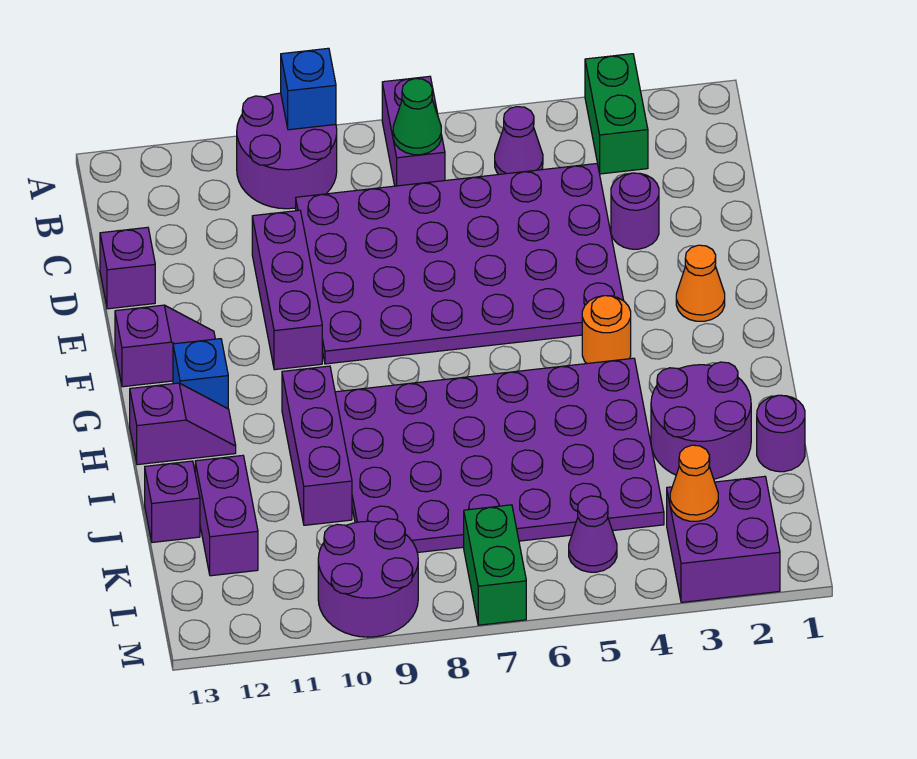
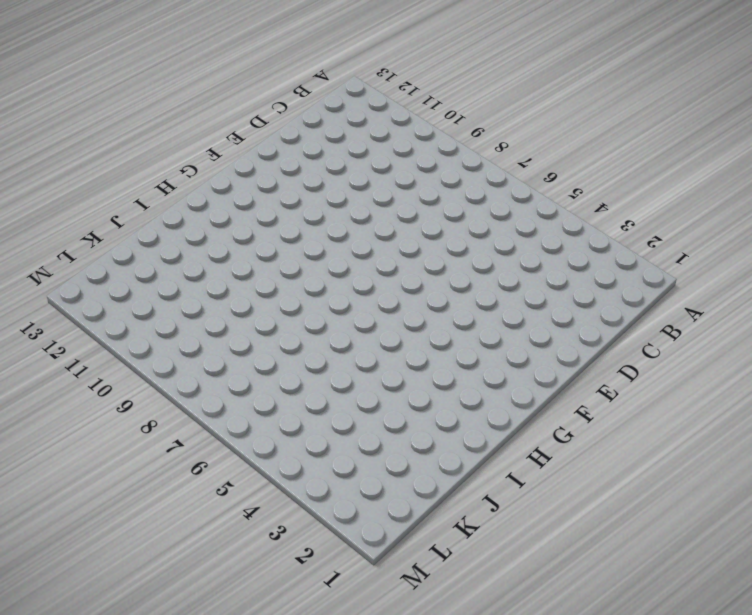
none -> green brick A3:B3 level 1
none -> purple brick A7:B7 level 1
none -> purple round brick A9:B10 level 1

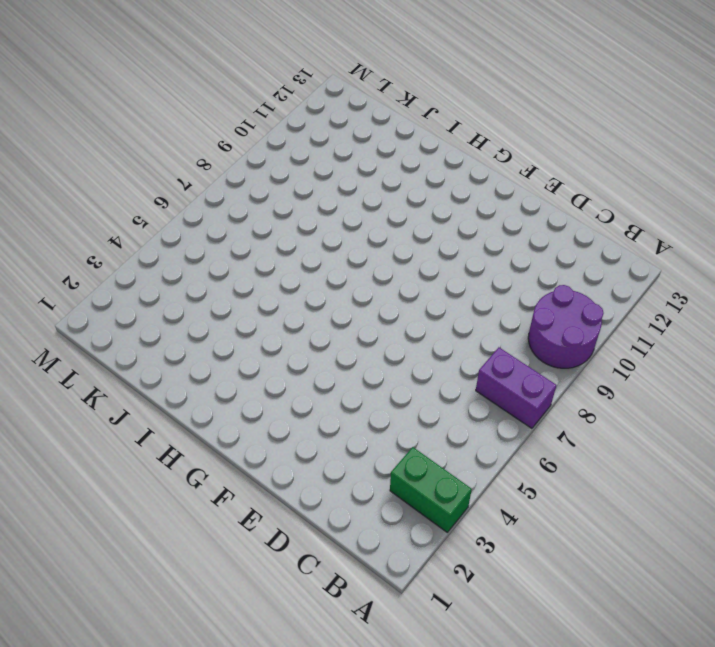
none -> purple cone B5 level 1
none -> purple plate C4:F9 level 1
none -> purple round brick D3 level 1

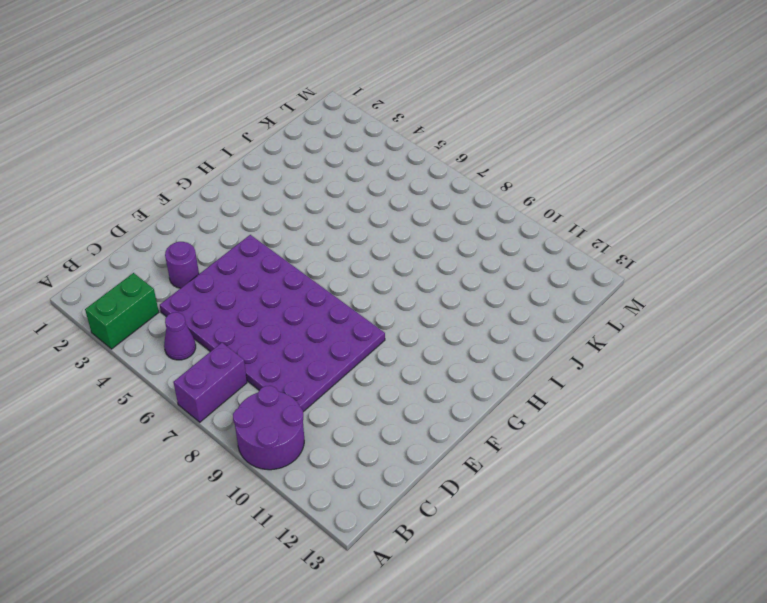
none -> purple brick D10:F10 level 1
none -> purple brick D13 level 1
none -> orange cone F2 level 1

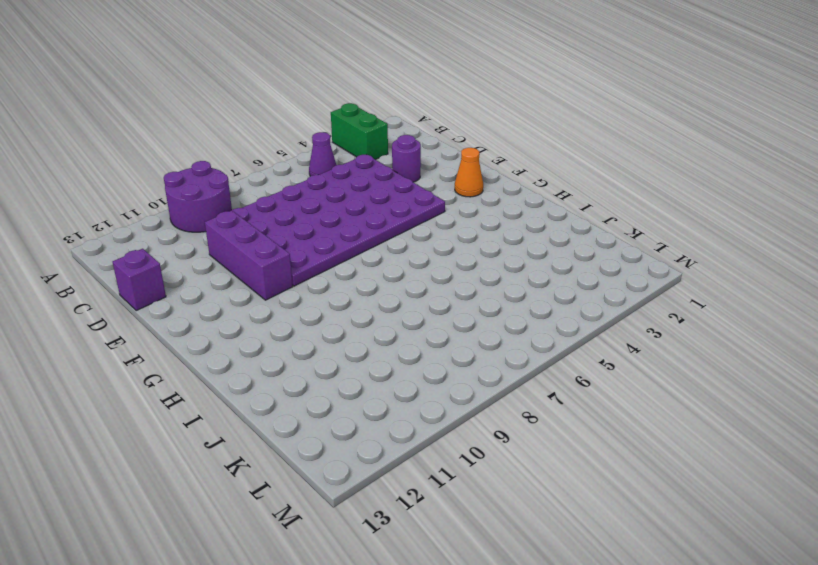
none -> purple brick A7:B7 level 1
none -> purple slope F12:F13 level 1 top 13
none -> orange round brick G4 level 1

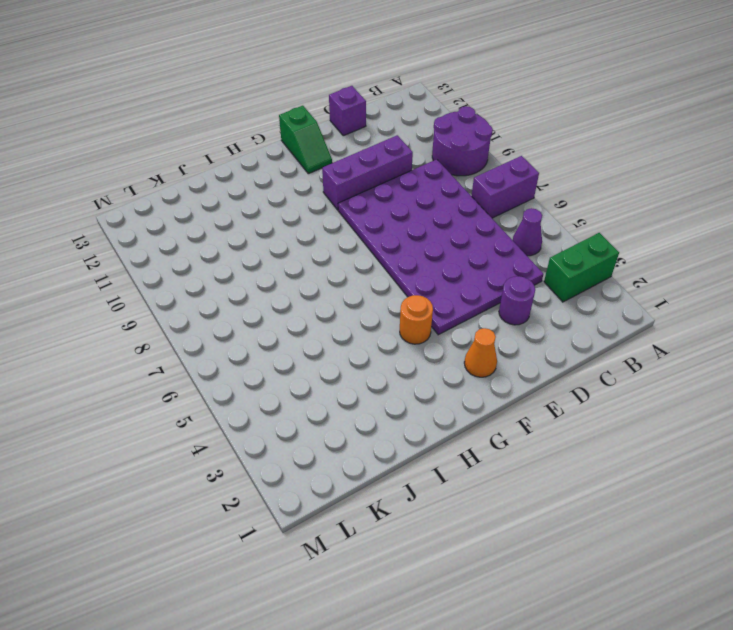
green slope F12:F13 level 1 top 13 -> purple slope F12:F13 level 1 top 13
none -> blue brick G12 level 1
none -> purple plate H4:K9 level 1
none -> purple brick H10:J10 level 1

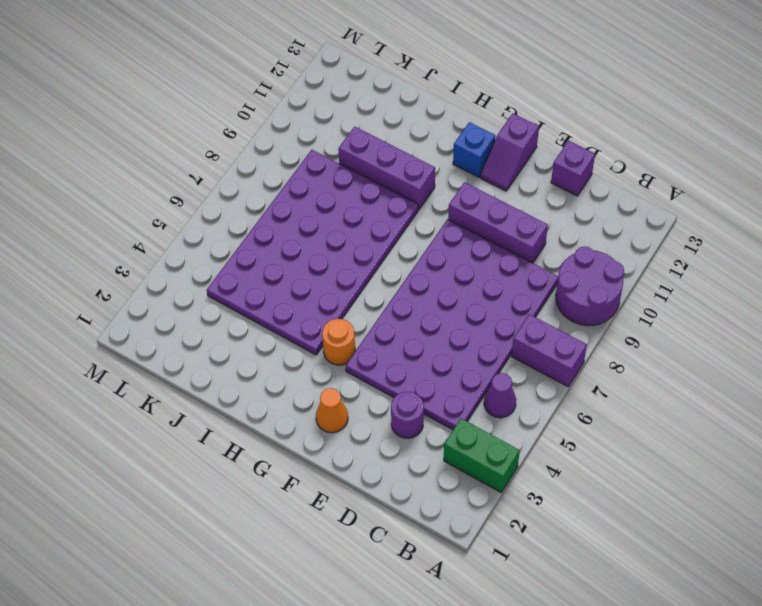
none -> purple slope H12:H13 level 1 top 13
none -> purple round brick I2:J3 level 1
none -> purple round brick J1 level 1

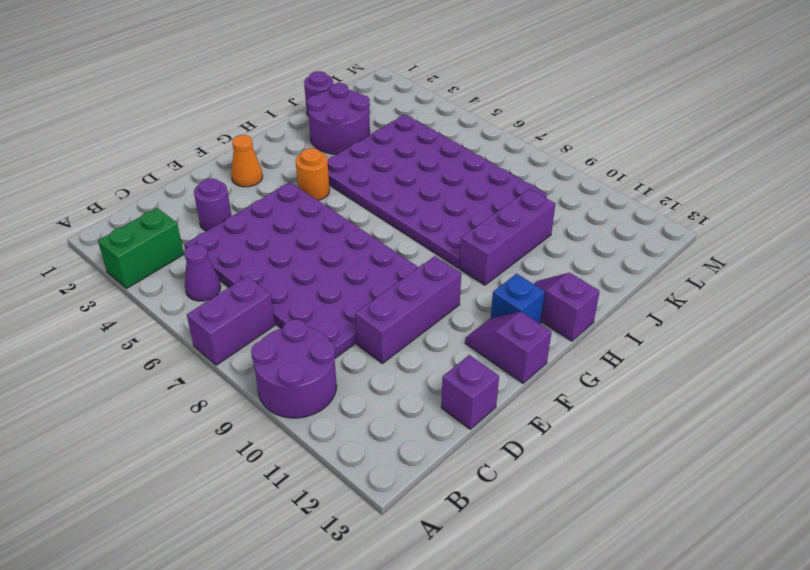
none -> purple brick J12:K12 level 1
none -> purple brick J13 level 1
none -> purple brick L2:M3 level 1

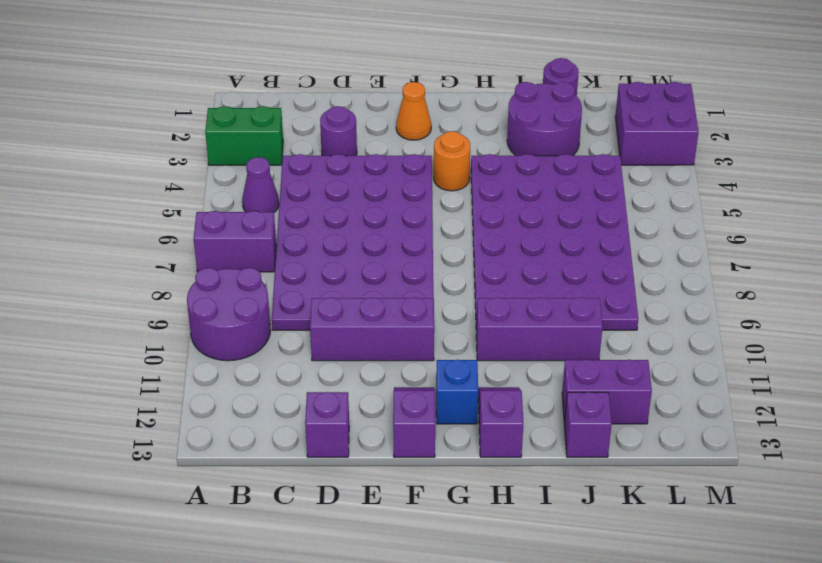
none -> purple cone L5 level 1
none -> green brick L7:M7 level 1
none -> purple round brick L9:M10 level 1

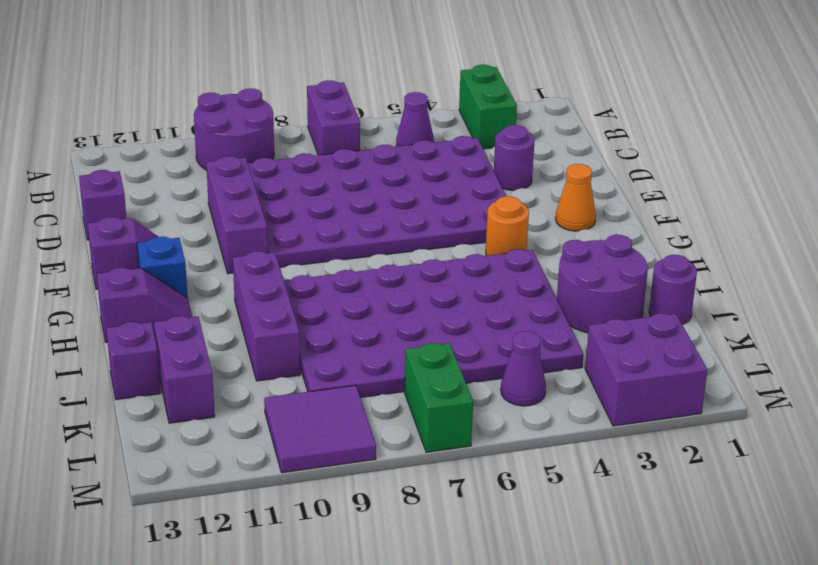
purple tile L9:M10 level 1 -> purple round brick L9:M10 level 1
none -> blue brick A9 level 2
none -> green cone B7 level 2
none -> orange cone L3 level 2

